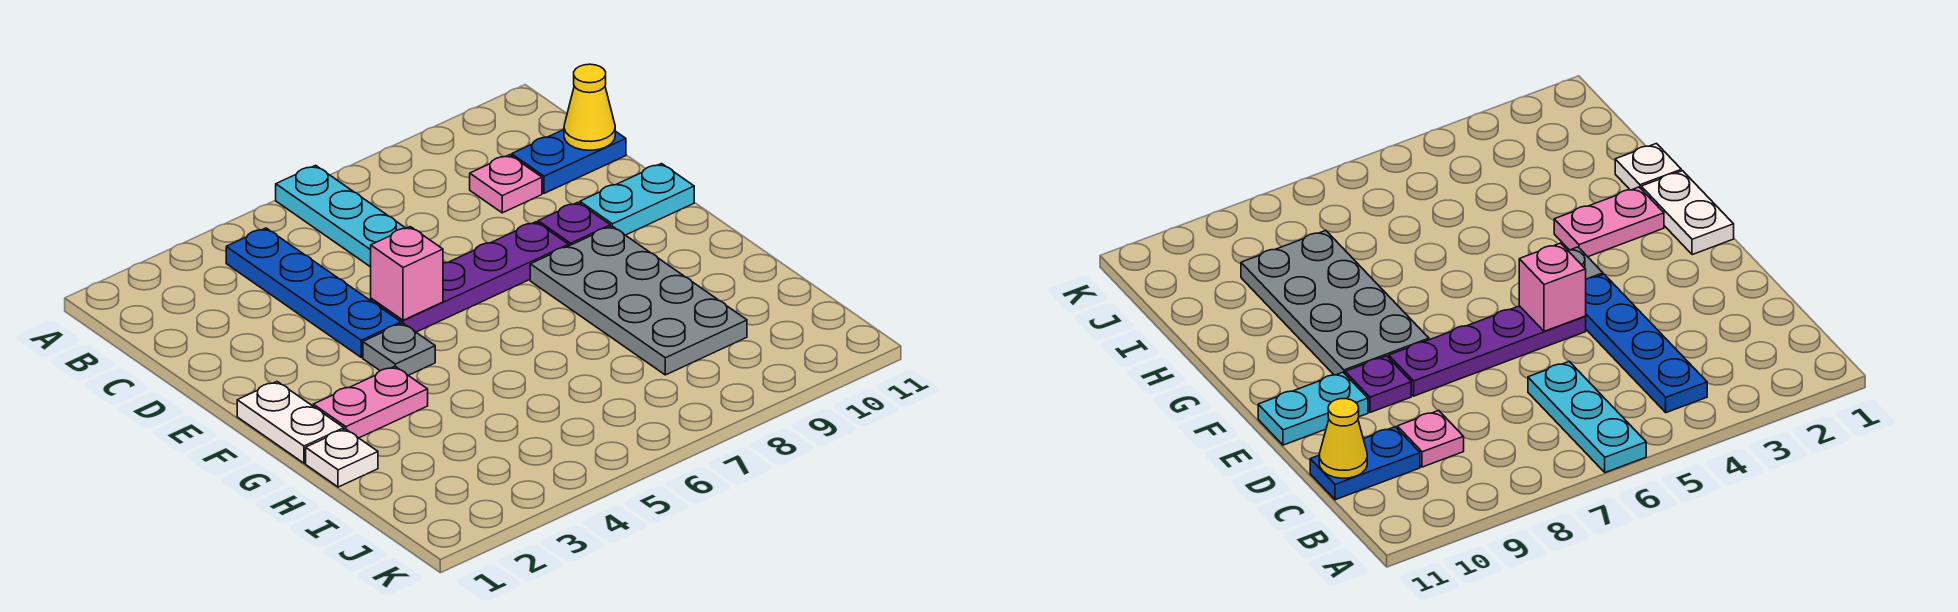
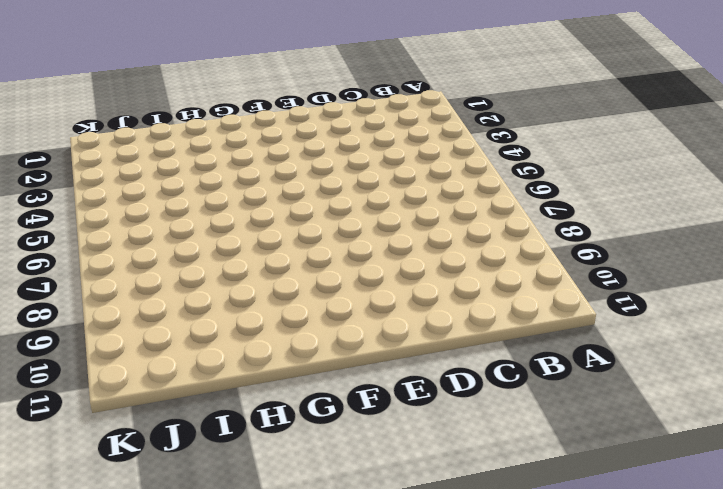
none -> cyan plate A6:C6 level 1
none -> blue plate B4:E4 level 1
none -> pink plate C9 level 1

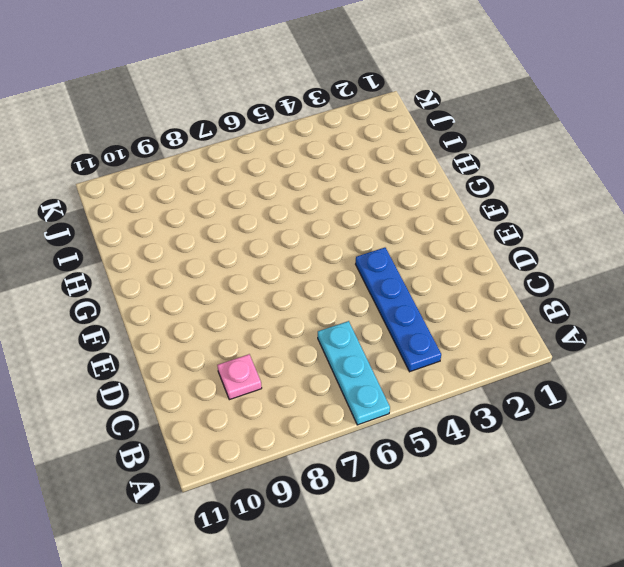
none -> blue plate C10:C11 level 1
none -> purple plate E5:E8 level 1
none -> purple plate E9 level 1

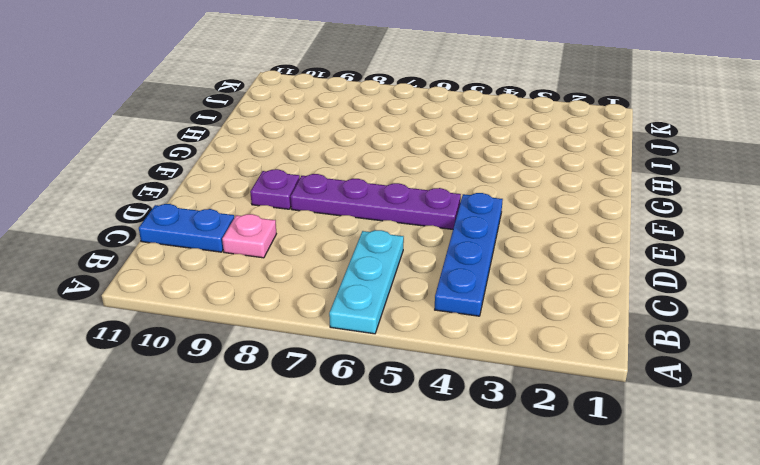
none -> cyan plate E10:E11 level 1
none -> white plate F1:G1 level 1
none -> grey plate F4 level 1

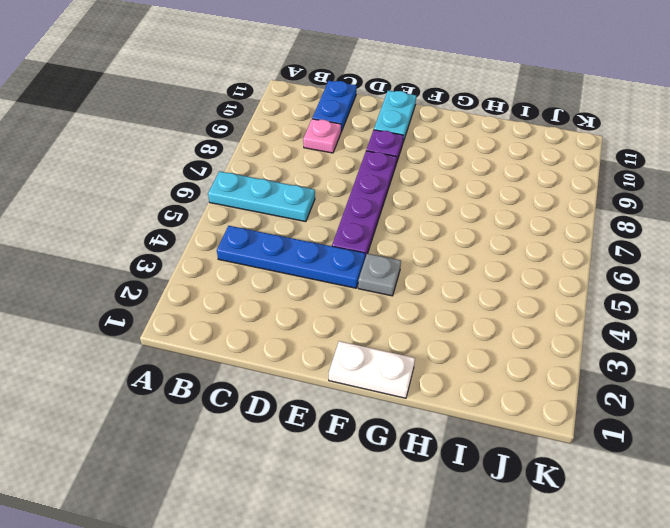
none -> grey plate F8:I9 level 1
none -> pink plate G2:G3 level 1
none -> white plate H1 level 1

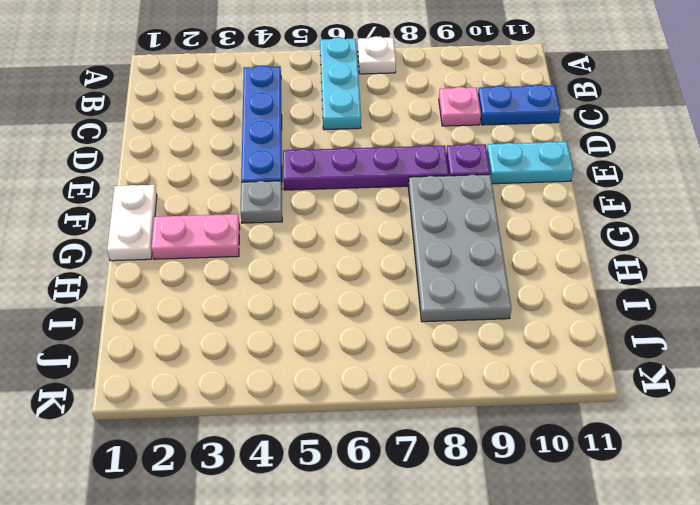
white plate A7 level 1 -> white plate H1 level 1
none -> yellow cone C11 level 2
none -> pink brick E5 level 2

